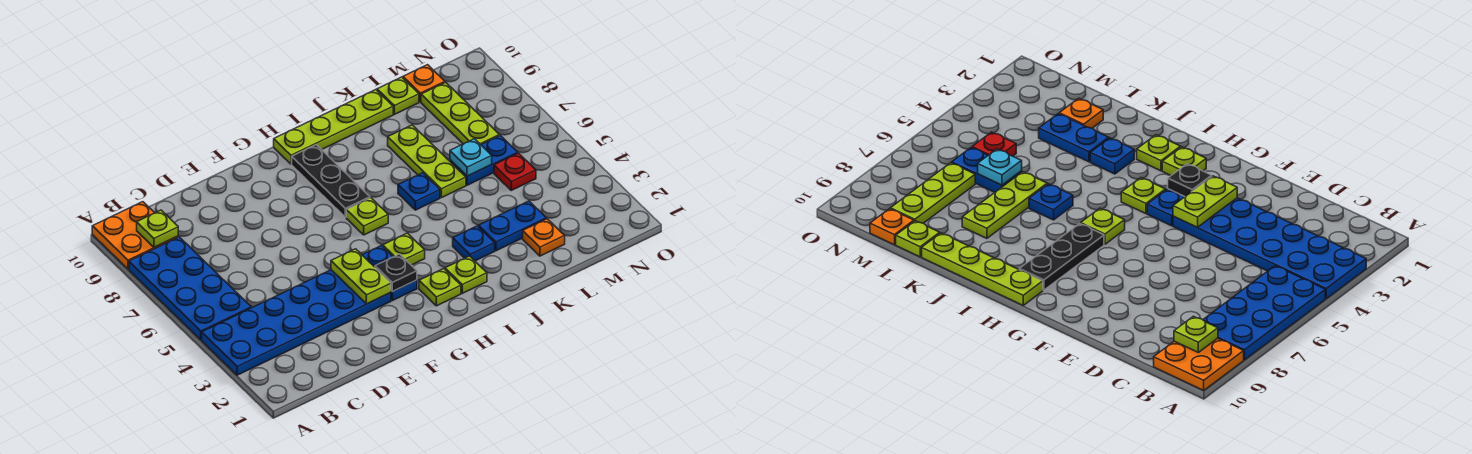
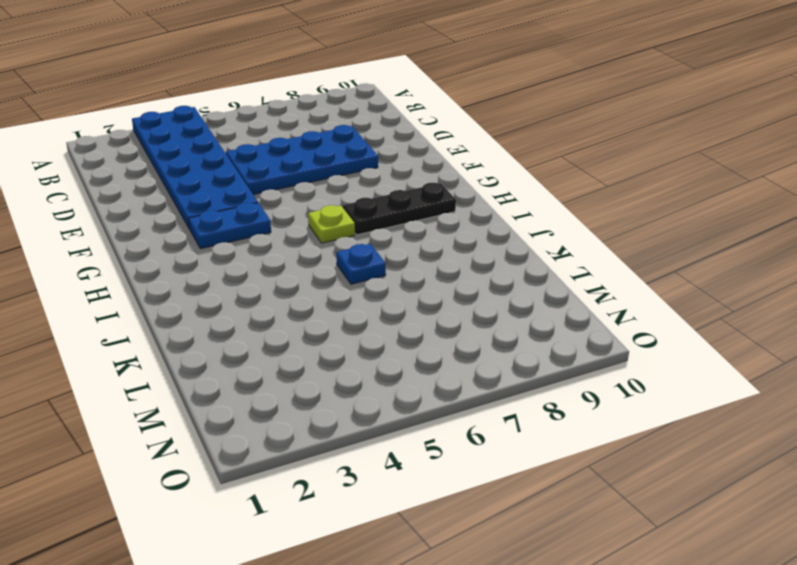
blue plate D5:E8 level 1 -> blue plate A5:B8 level 1
none -> orange plate A9:B10 level 1
none -> lime plate H2 level 1
none -> lime plate H4 level 1

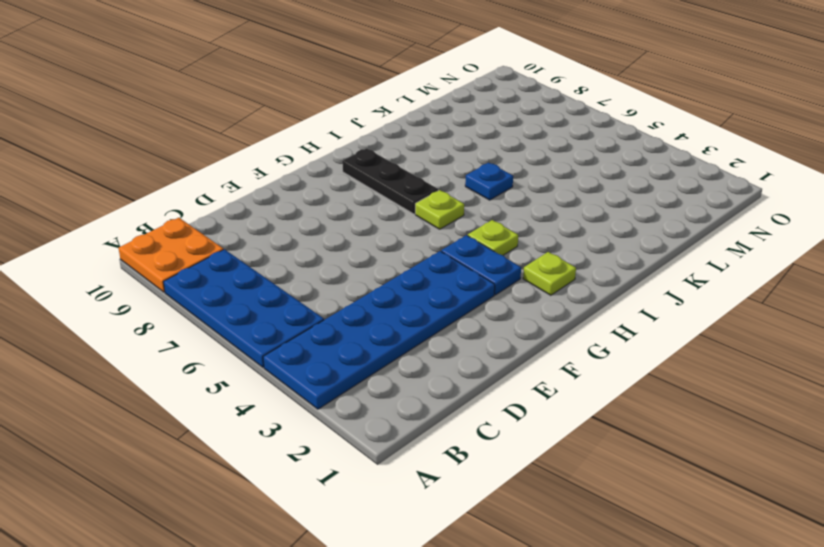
none -> lime plate H10:K10 level 1
none -> lime plate I2 level 1
none -> blue plate J3 level 1

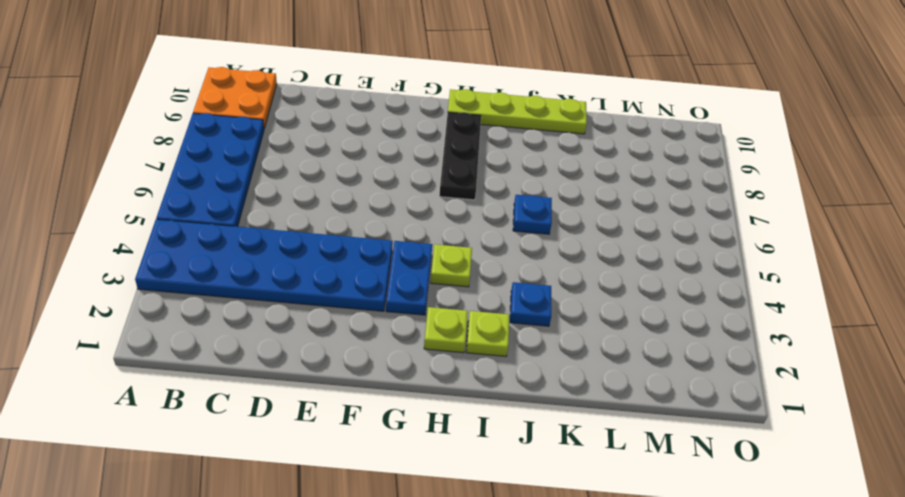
none -> lime plate H6 level 1
none -> blue plate K3:L3 level 1
none -> lime plate K6:K8 level 1

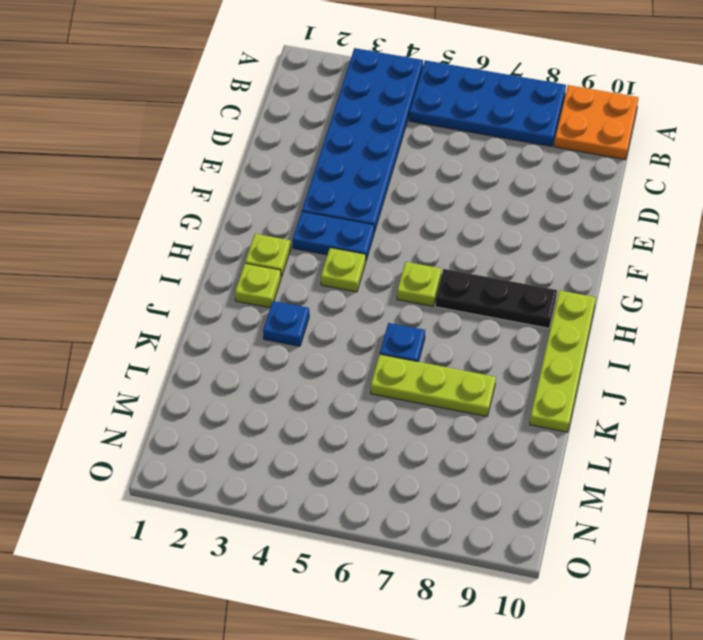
none -> blue plate K3:L3 level 1
none -> orange plate L2 level 1
none -> blue plate L6:M6 level 1

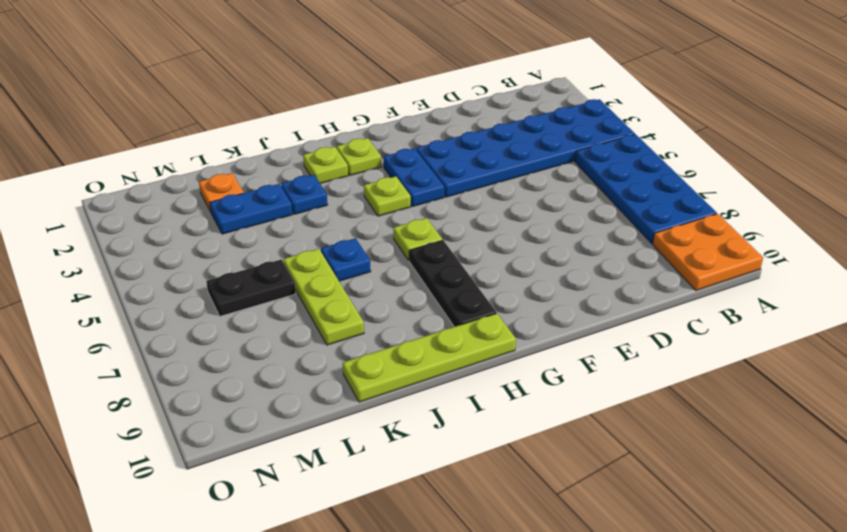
black plate L6:M6 level 1 -> blue plate L6:M6 level 1
none -> lime plate L10 level 1
none -> red plate M5 level 1
none -> lime plate M7:M9 level 1

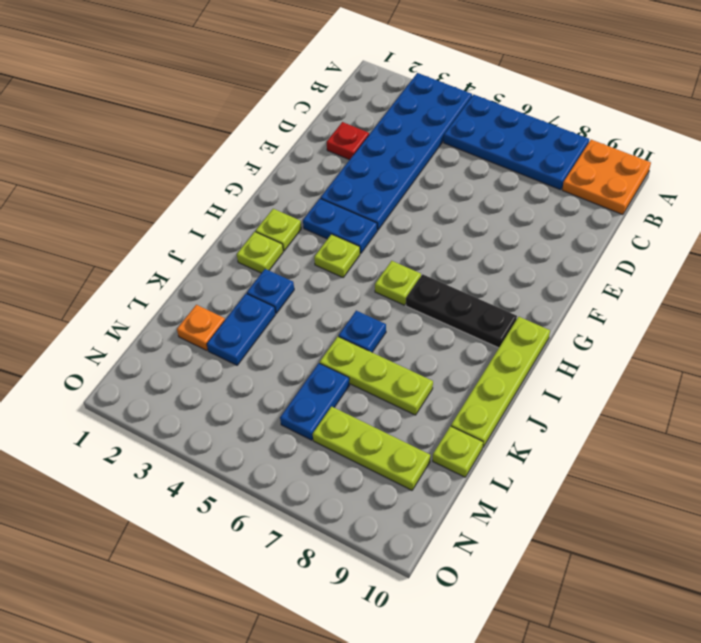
red plate D2 level 1 -> red plate M5 level 1
none -> orange plate M10 level 1
none -> lime plate B9 level 2
none -> lime plate F3:F4 level 2

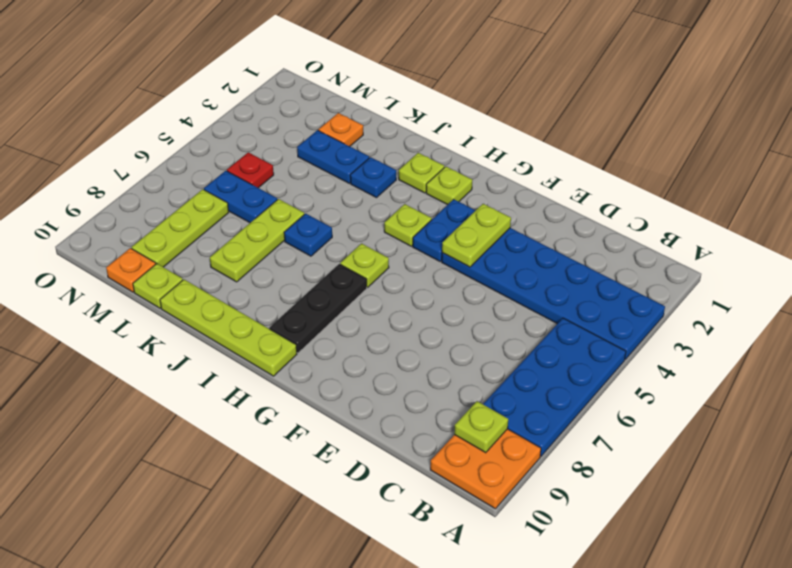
none -> black plate G3 level 2
none -> cyan plate L6 level 2

